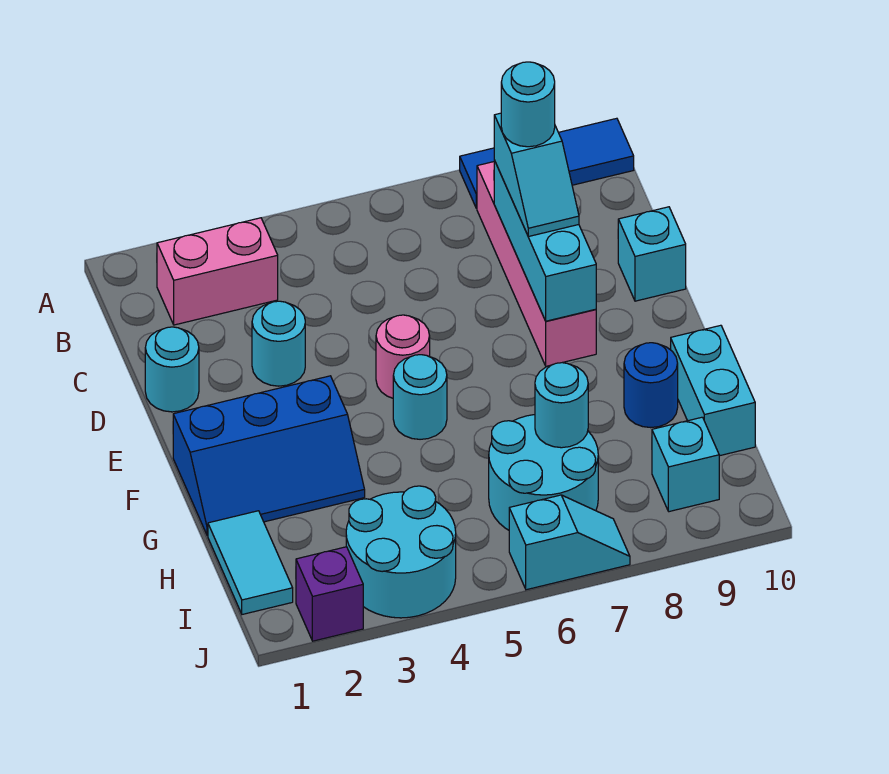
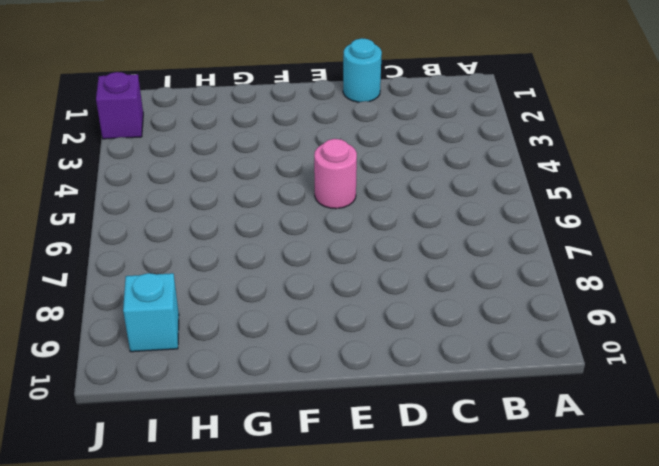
none -> blue tile A8:A10 level 1
none -> pink brick B2:B3 level 1
none -> pink brick B8:E8 level 1

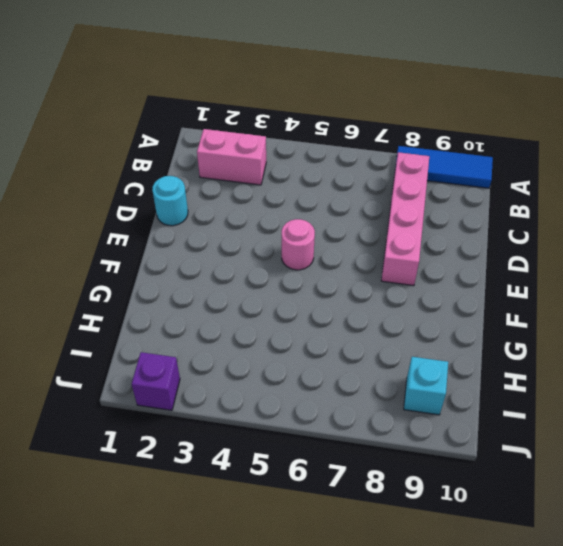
none -> cyan round brick D3 level 1
none -> cyan brick D10 level 1
none -> blue slope F1:G3 level 1 top F

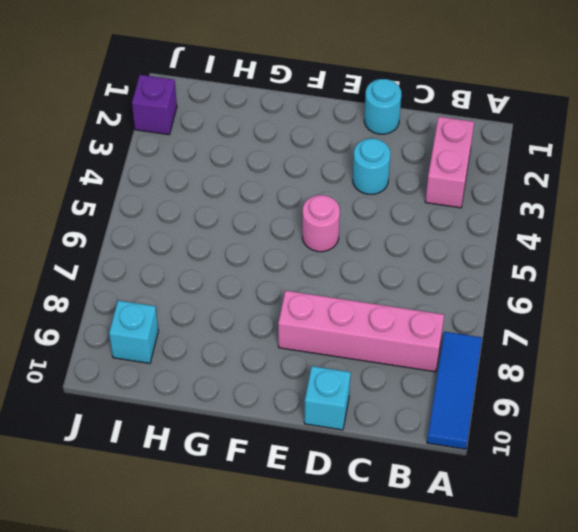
none -> blue slope F1:G3 level 1 top F
none -> cyan round brick F5 level 1
none -> blue round brick G9 level 1

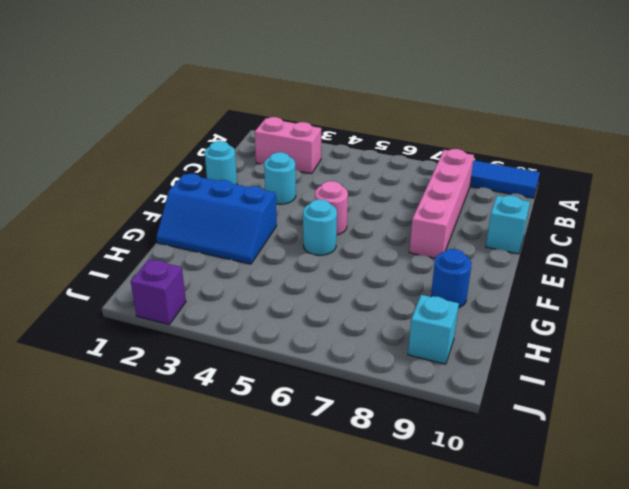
none -> cyan brick G10:H10 level 1
none -> cyan tile H1:I1 level 1
none -> cyan round brick H6:I7 level 1

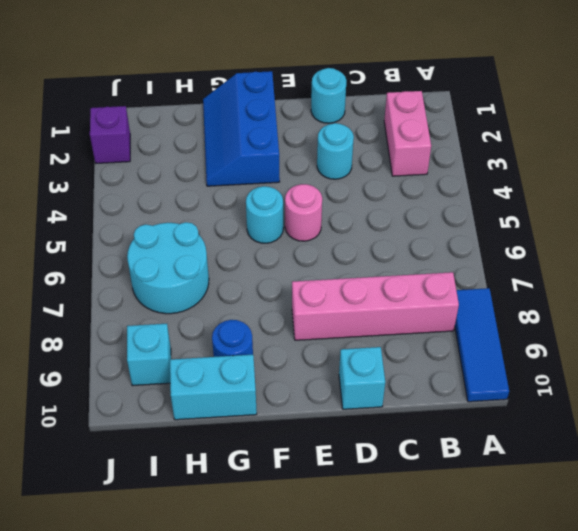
none -> cyan tile H1:I1 level 1
none -> cyan round brick I3:J4 level 1
none -> cyan slope J6:J7 level 1 top 6

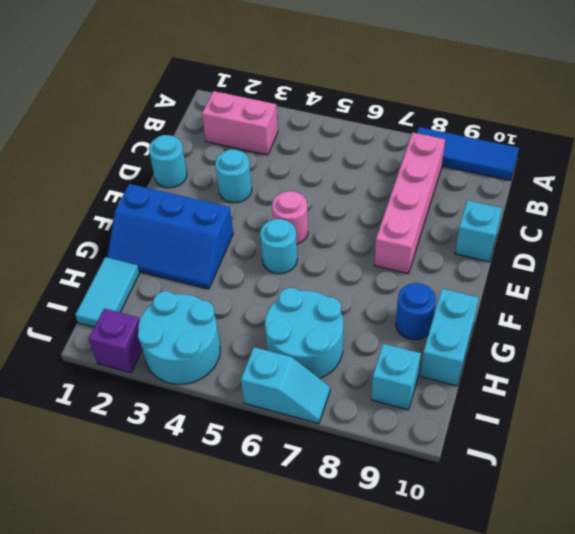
none -> cyan brick C8:E8 level 2
none -> cyan round brick H7 level 2
none -> cyan slope C8:D8 level 3 top C

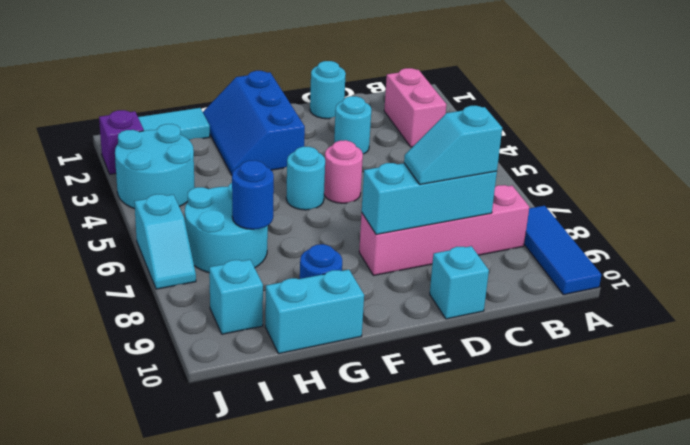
blue round brick H7 level 2 -> cyan round brick H7 level 2
none -> cyan round brick C8 level 4

